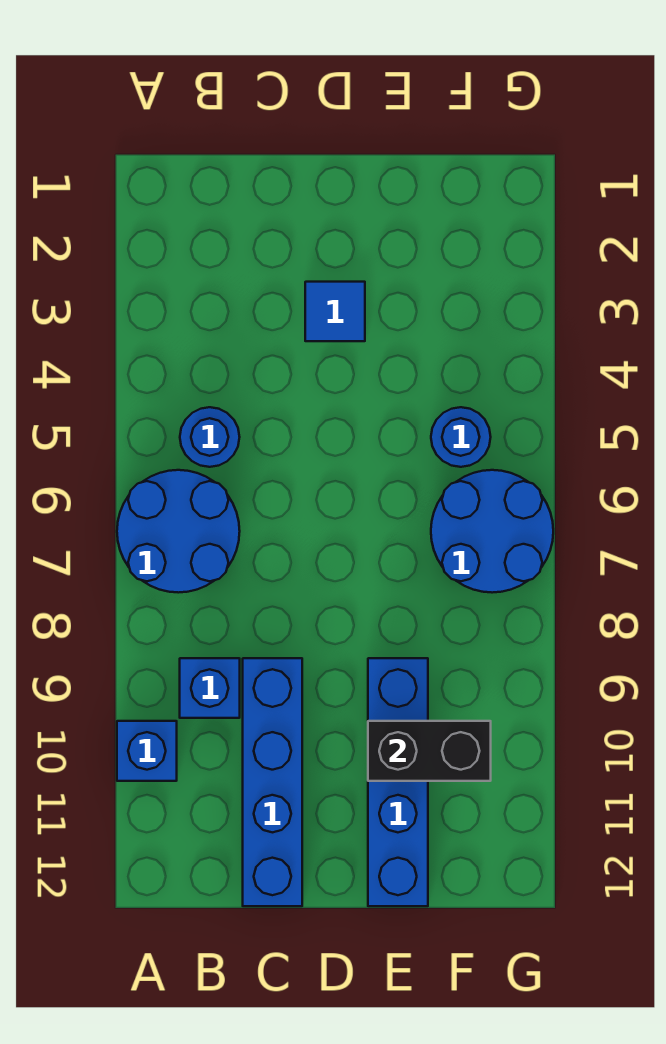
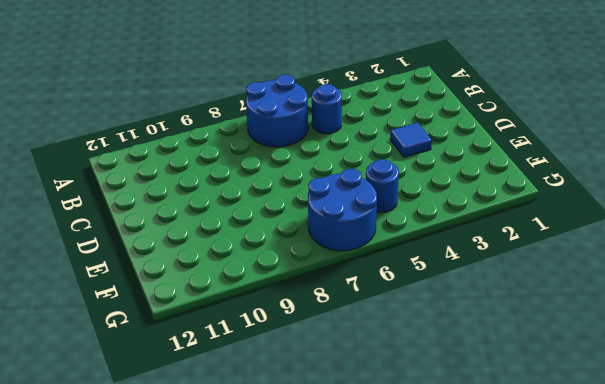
none -> blue brick A10 level 1
none -> blue brick B9 level 1

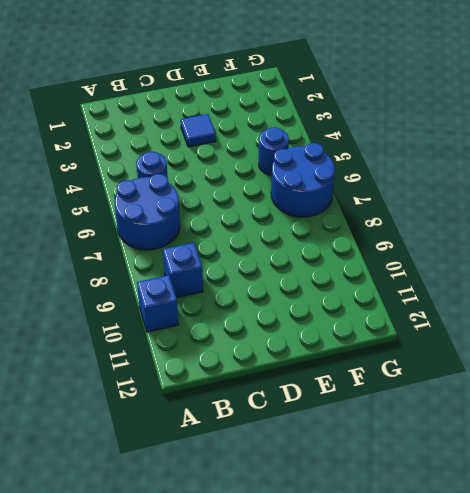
none -> blue brick C9:C12 level 1
none -> blue brick E9:E12 level 1

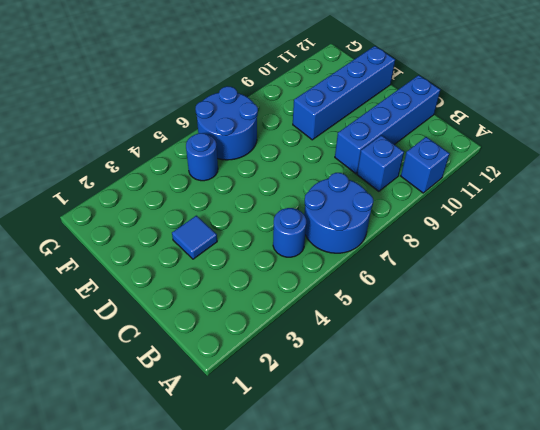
none -> black brick E10:F10 level 2

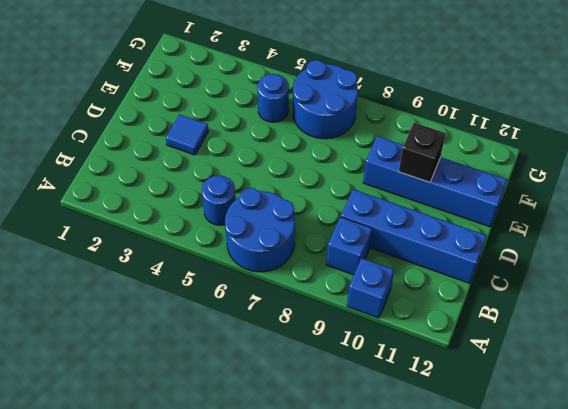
black brick E10 level 2 -> black brick E10:F10 level 2

